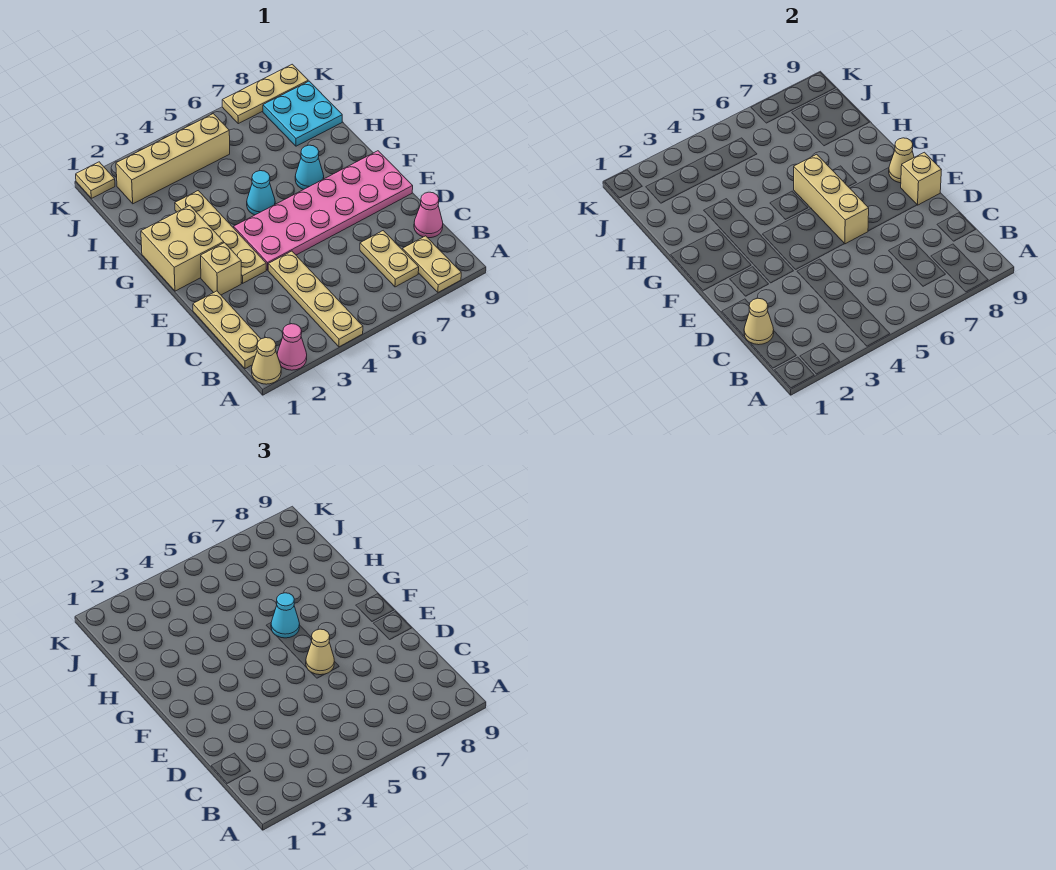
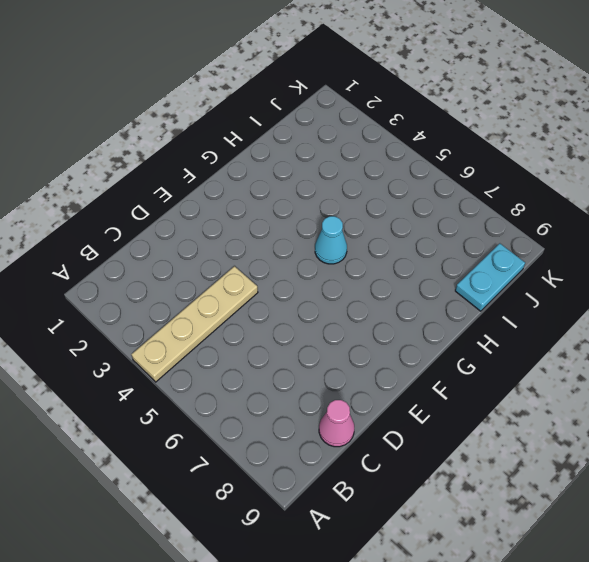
cyan plate I9:J9 level 1 -> cyan plate I8:J9 level 1
none -> tan cone A1 level 1
none -> pink cone A2 level 1
none -> tan plate A8:B8 level 1

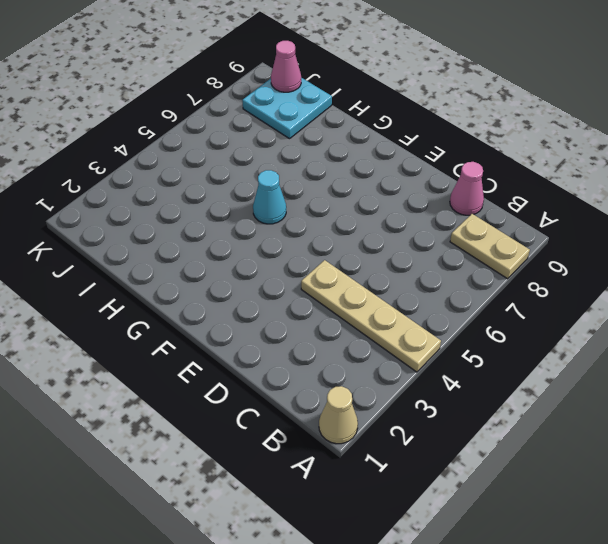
pink cone J9 level 2 -> pink cone A2 level 1
none -> tan plate B1:D1 level 1
none -> tan plate B7:C7 level 1
none -> tan brick E2 level 1

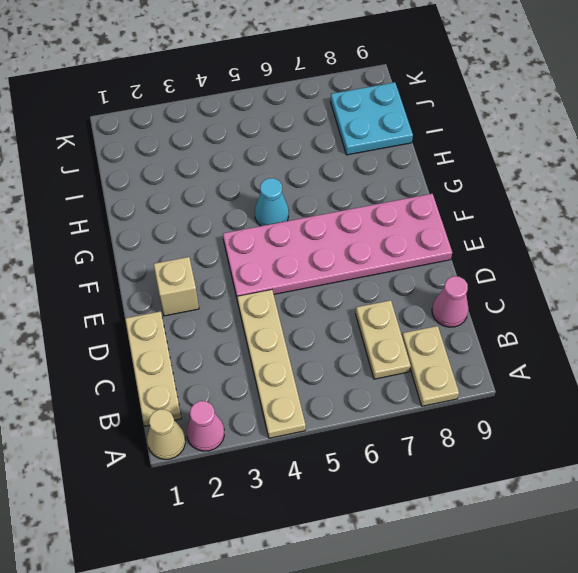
none -> tan plate E3:H3 level 1
none -> tan brick F1:G2 level 1
none -> cyan cone G7 level 1

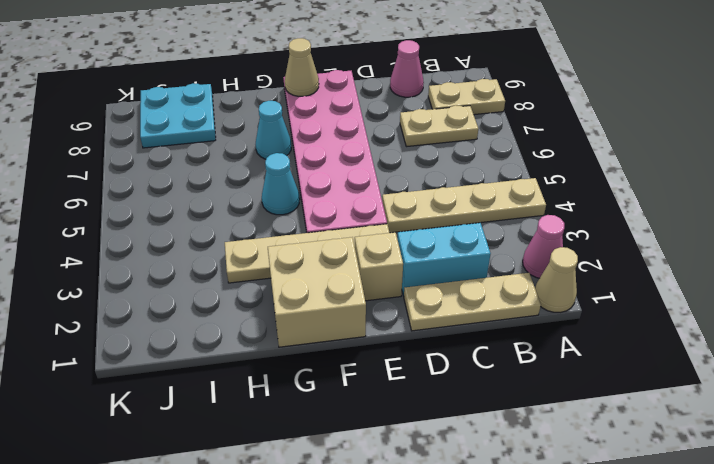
cyan brick C2:D2 level 1 -> none
none -> tan brick J2:J5 level 1
none -> tan plate K1 level 1
none -> tan plate K7:K9 level 1

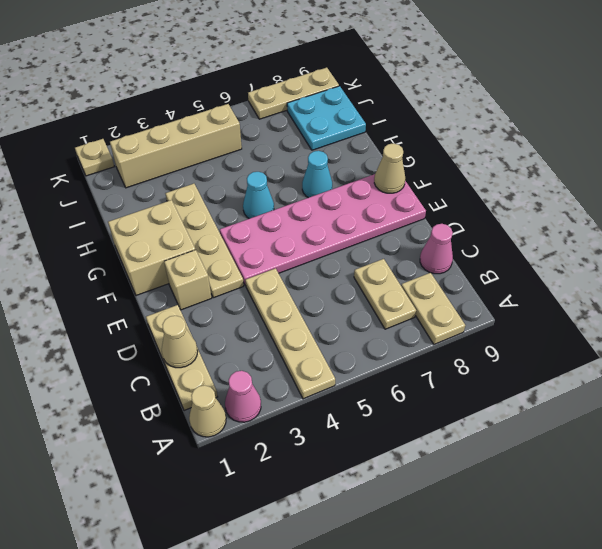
none -> tan brick E6:G6 level 2
none -> tan brick E9 level 2
none -> tan cone E6 level 3

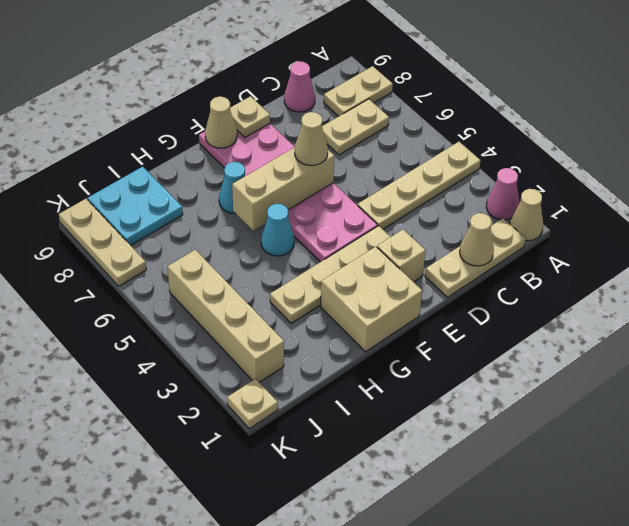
tan plate E9 level 2 -> tan brick E9 level 2
none -> cyan cone G6 level 3

